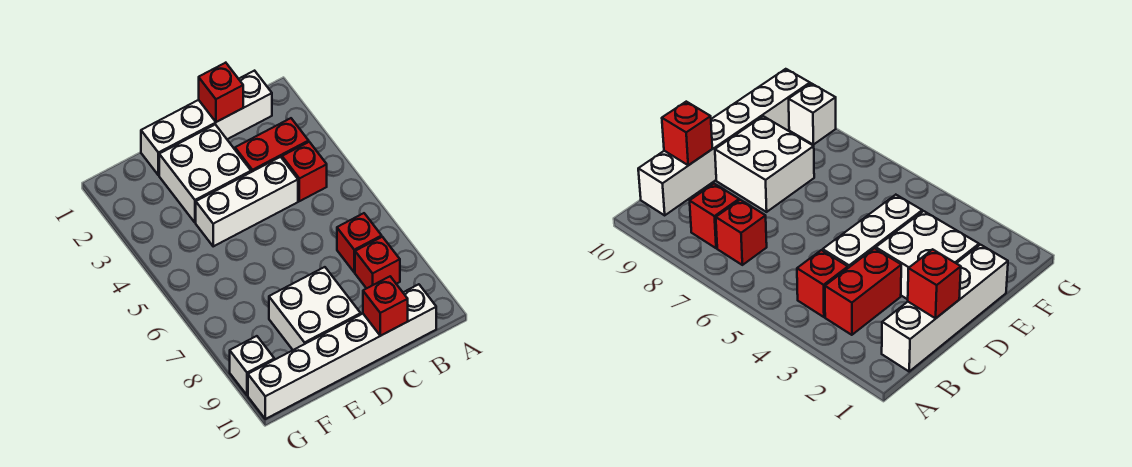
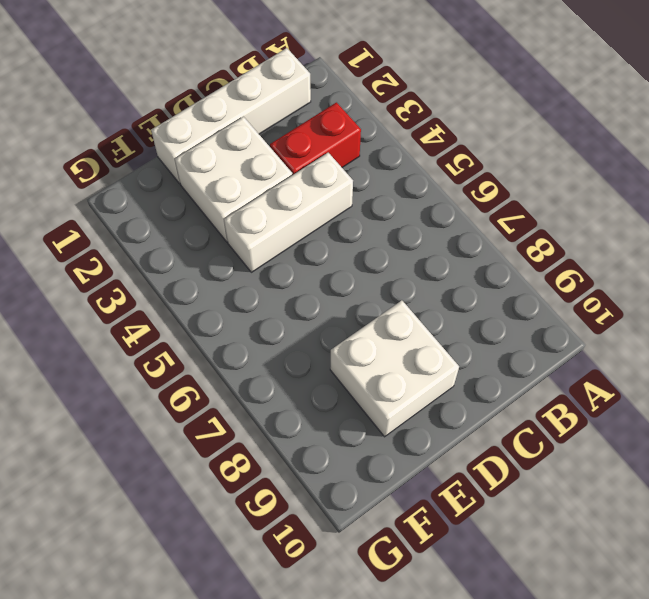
none -> red brick B4 level 1
none -> red brick B7 level 1
none -> red brick B8 level 1

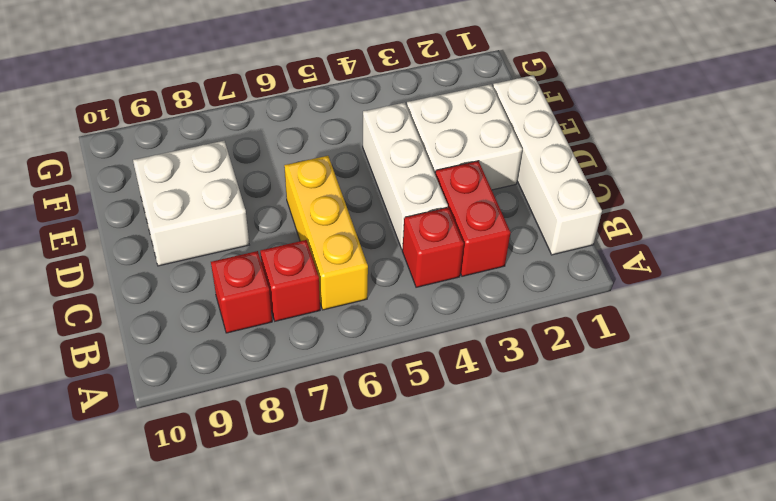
yellow brick B6:D6 level 1 -> none
none -> white brick B10:G10 level 1
none -> white brick G9 level 1
none -> red brick C1 level 2

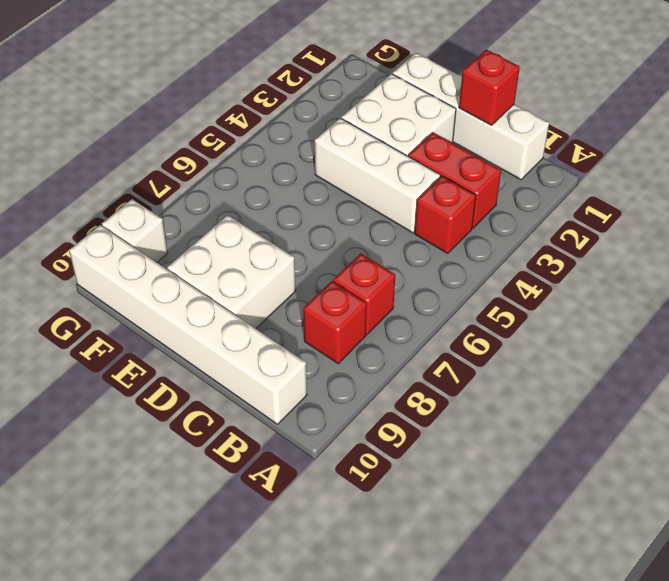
none -> red brick C10 level 2

